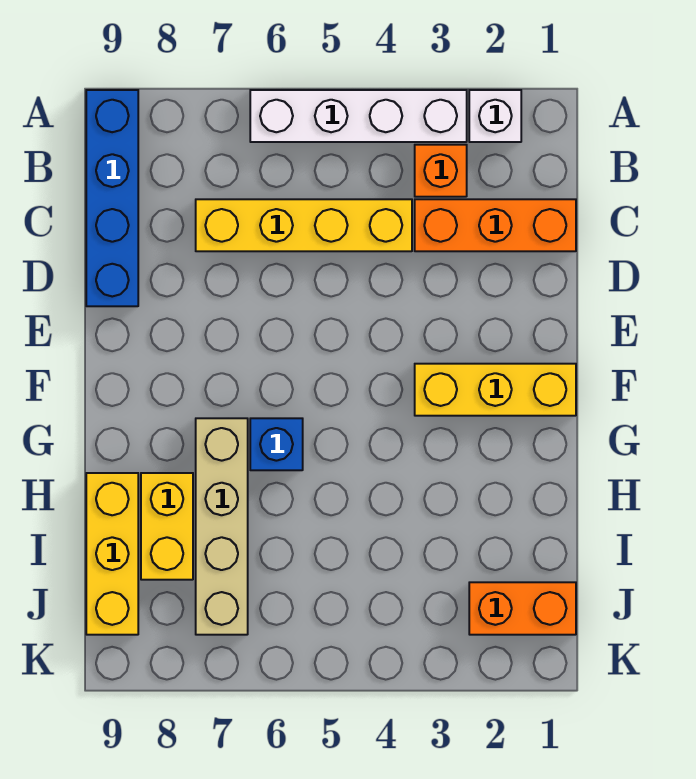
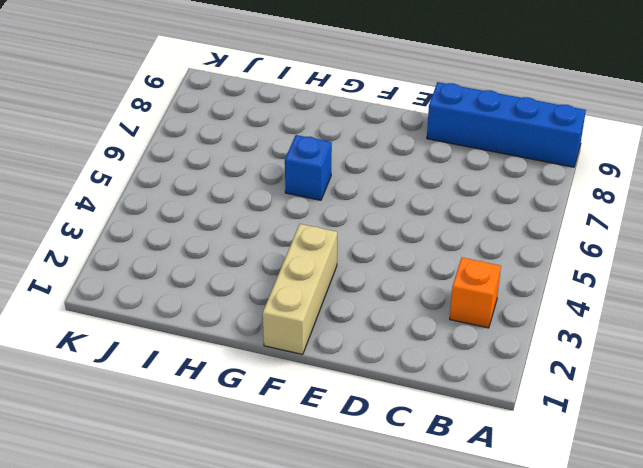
tan brick F1:F3 level 1 -> yellow brick F1:F3 level 1
none -> white brick A2 level 1
none -> white brick A3:A6 level 1
none -> orange brick C1:C3 level 1

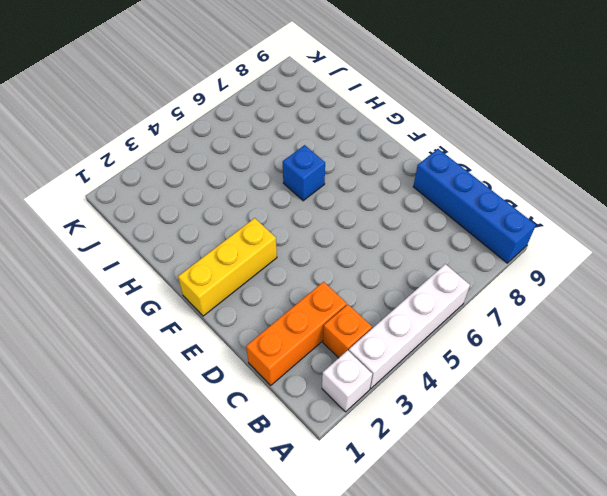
none -> yellow brick C4:C7 level 1
none -> tan brick G7:J7 level 1
none -> yellow brick H8:I8 level 1

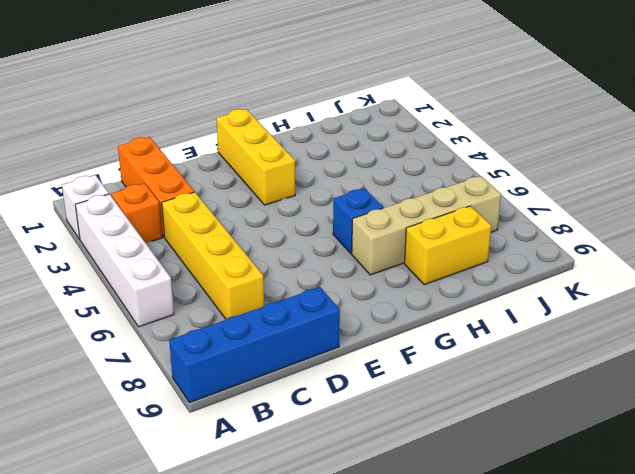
none -> yellow brick H9:J9 level 1
none -> orange brick J1:J2 level 1

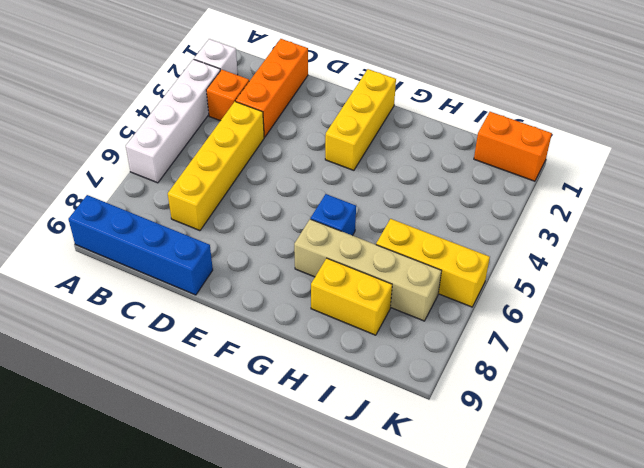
yellow brick I6:K6 level 1 -> yellow brick H9:J9 level 1
orange brick J1:K1 level 1 -> orange brick J1:J2 level 1

